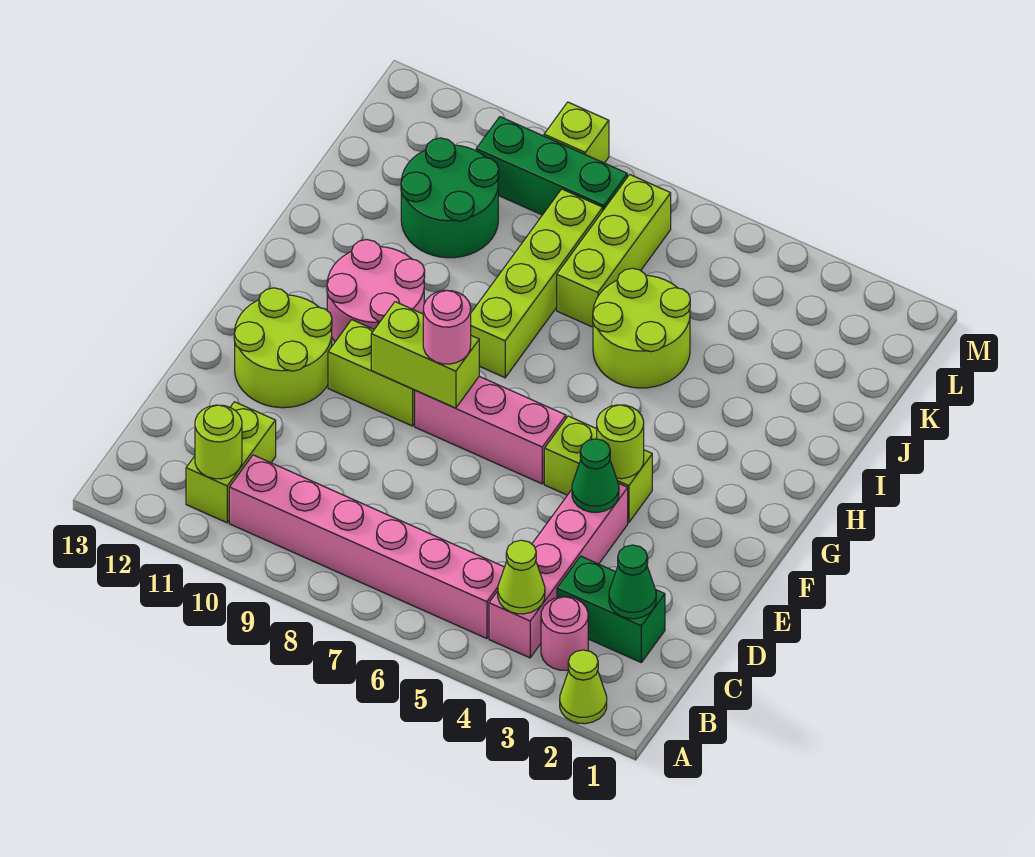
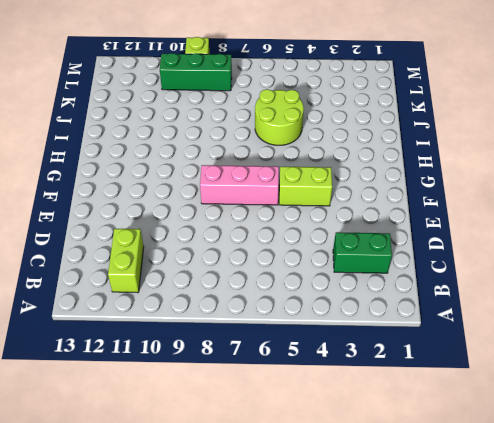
none -> lime cone A2 level 1
none -> pink round brick B3 level 1
none -> pink brick B4:E4 level 1

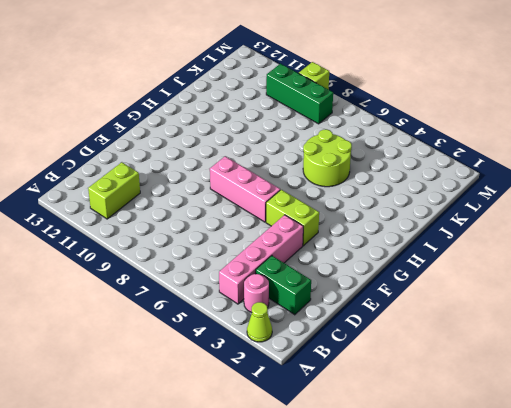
none -> pink brick B5:B10 level 1
none -> lime round brick E11:F12 level 1
none -> lime brick F9:F10 level 1

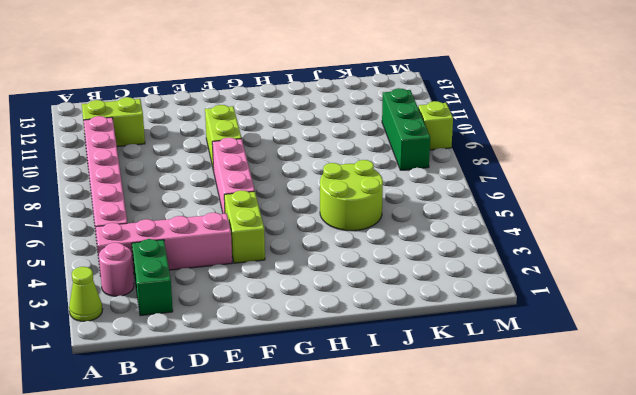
none -> lime round brick E11:F12 level 1
none -> pink round brick G10:H11 level 1
none -> lime brick H8:K8 level 1

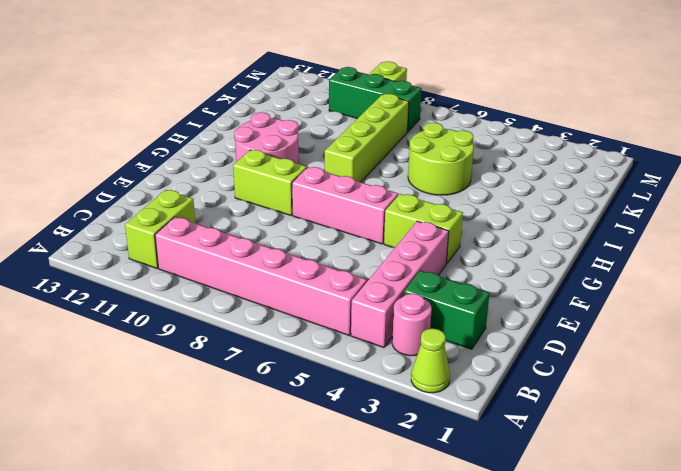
none -> lime round brick E11:F12 level 1
none -> lime brick J7:L7 level 1
none -> green round brick J10:K11 level 1

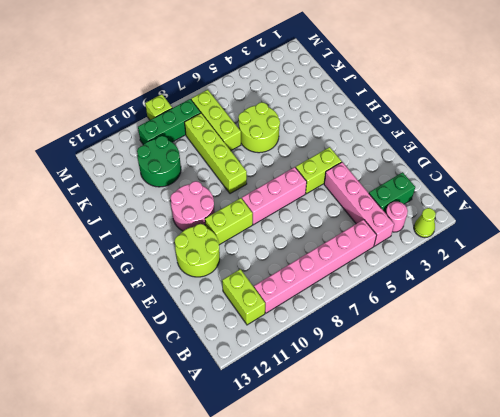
none -> lime cone B4 level 2
none -> lime round brick B11 level 2
none -> green cone C2 level 2

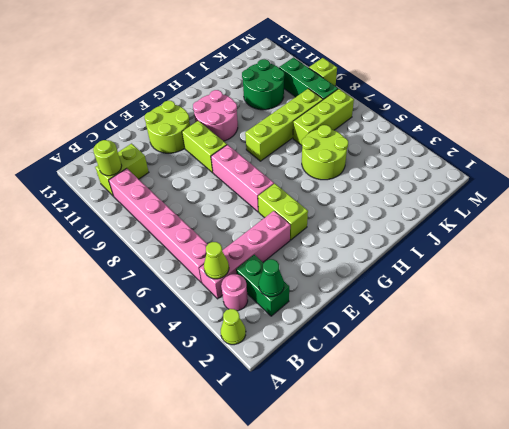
none -> green cone E4 level 2
none -> lime round brick F4 level 2
none -> lime brick F8:F9 level 2

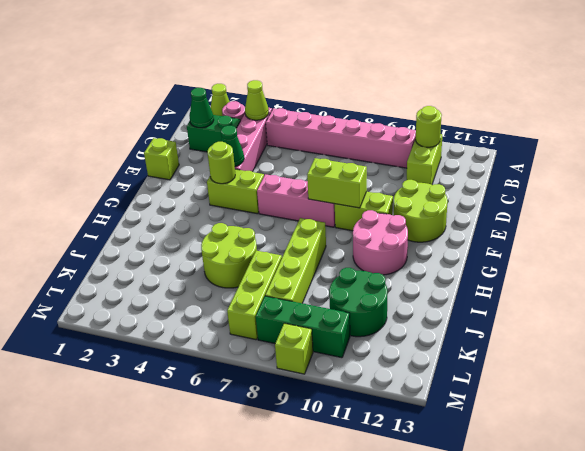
lime brick E1 level 1 -> none
none -> pink round brick F8 level 3

